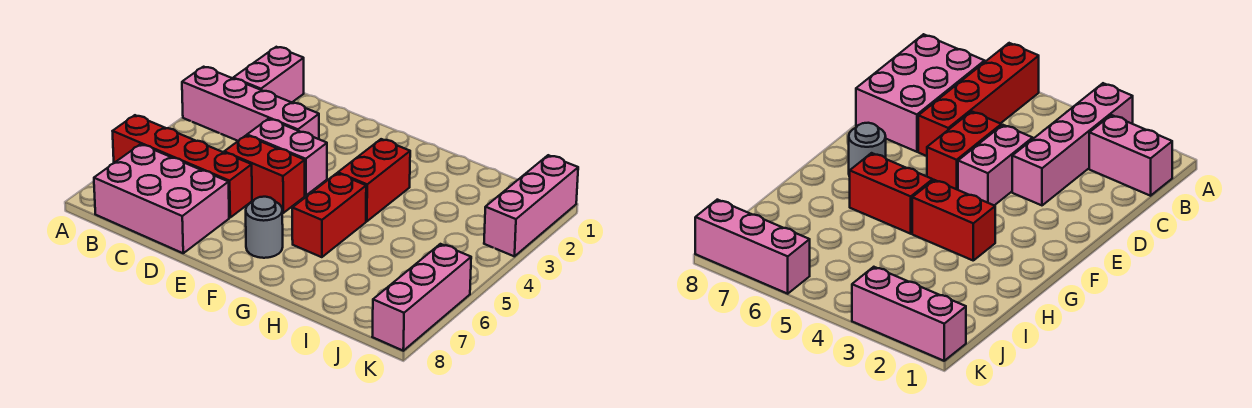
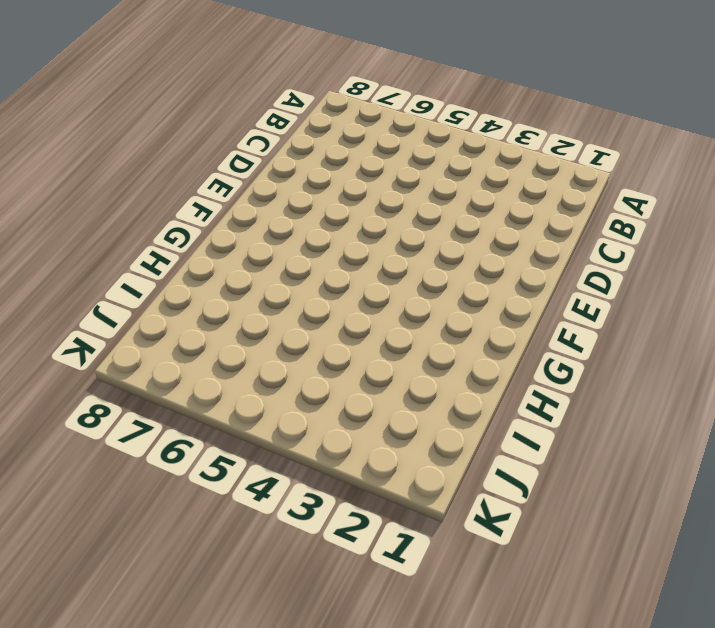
none -> pink brick A3:D3 level 1
none -> red brick A6:D6 level 1

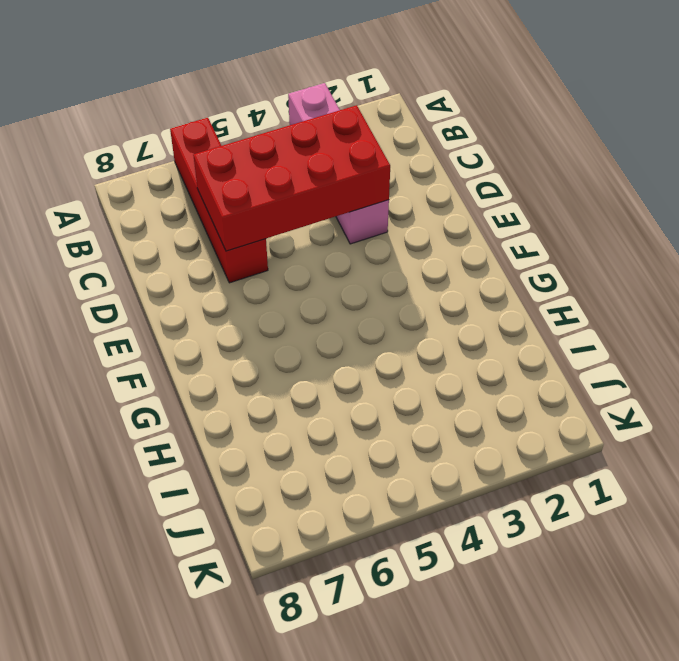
red brick C3:D6 level 2 -> none
none -> pink brick B1:B2 level 1
none -> pink brick B7:D8 level 1

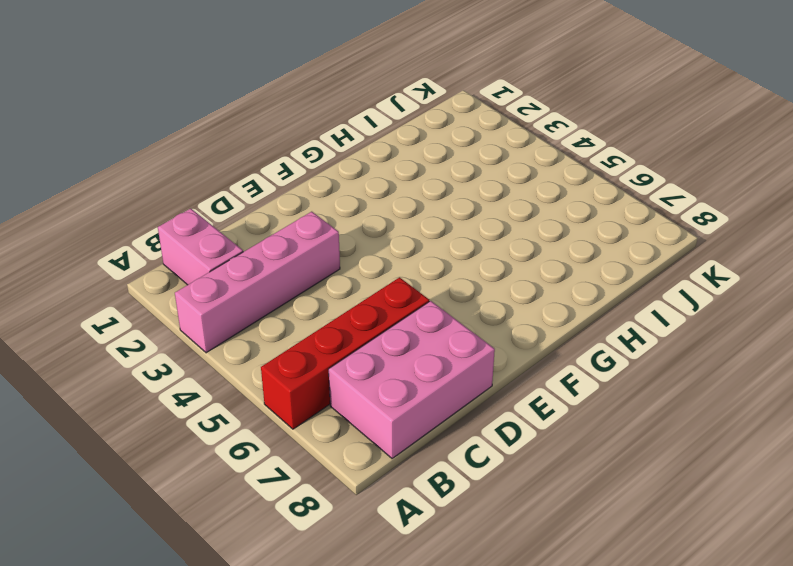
none -> pink brick D4:E4 level 1
none -> red brick D5:E5 level 1

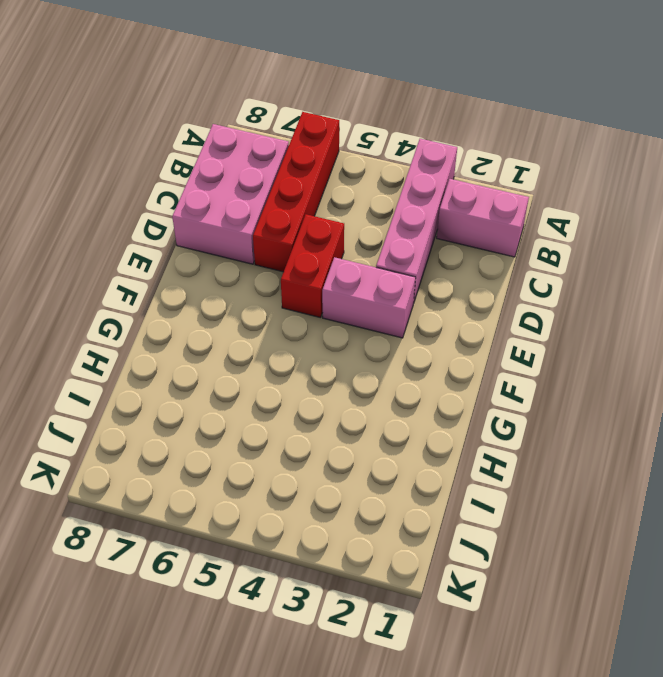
pink brick E3:E4 level 1 -> pink brick D4:E4 level 1
none -> grey round brick F7 level 1
none -> red brick G3:G4 level 1

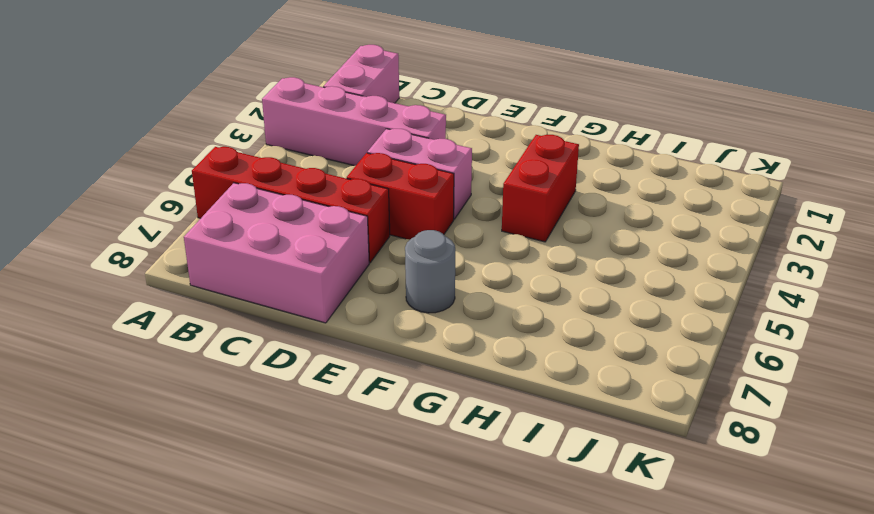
none -> red brick G5:G6 level 1
none -> pink brick K1:K3 level 1

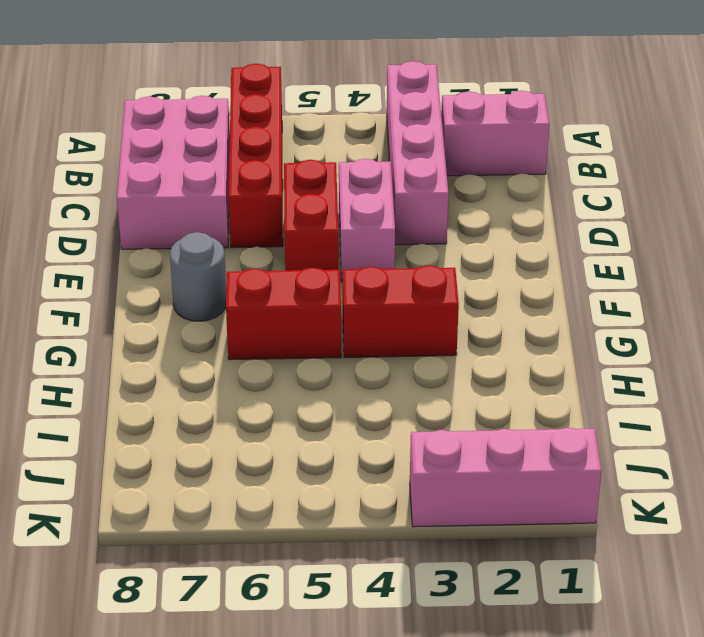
none -> pink brick K6:K8 level 1

